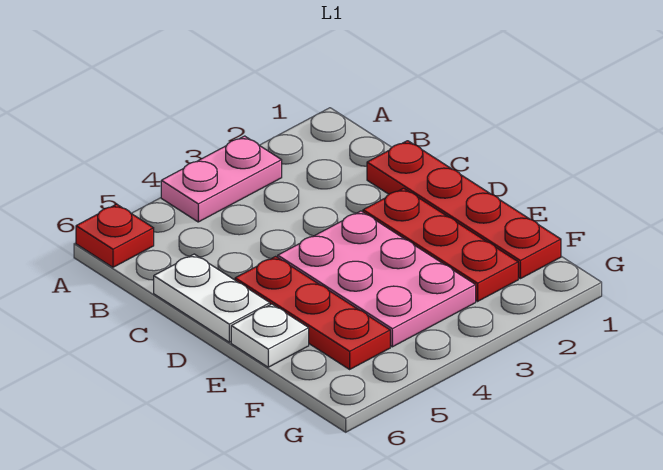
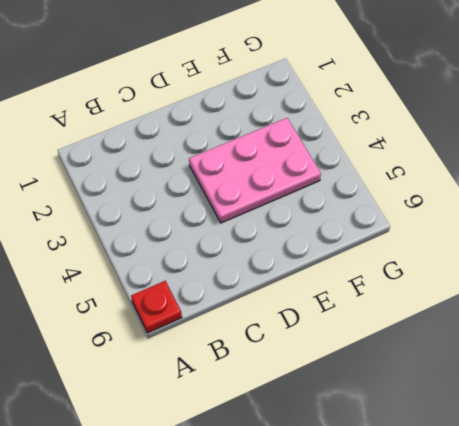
none -> pink plate A3:A4 level 1
none -> red plate C1:F1 level 1

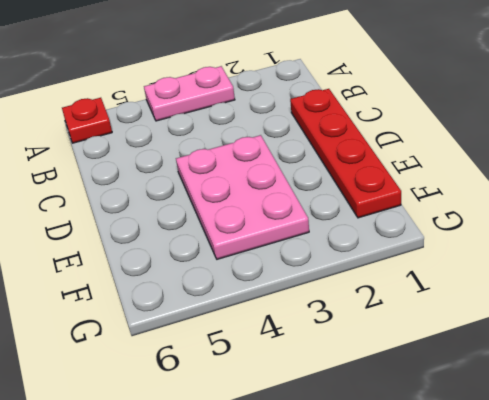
none -> white plate C6:D6 level 1
none -> red plate D2:F2 level 1

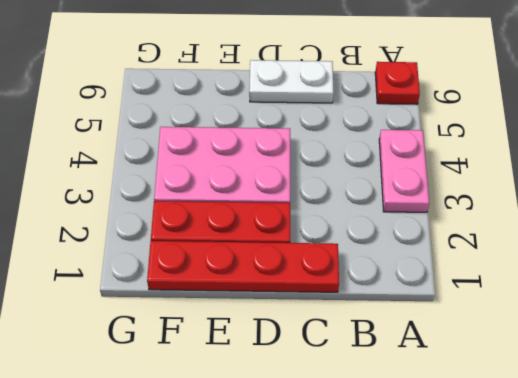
none -> red plate D5:F5 level 1
none -> white plate E6 level 1

